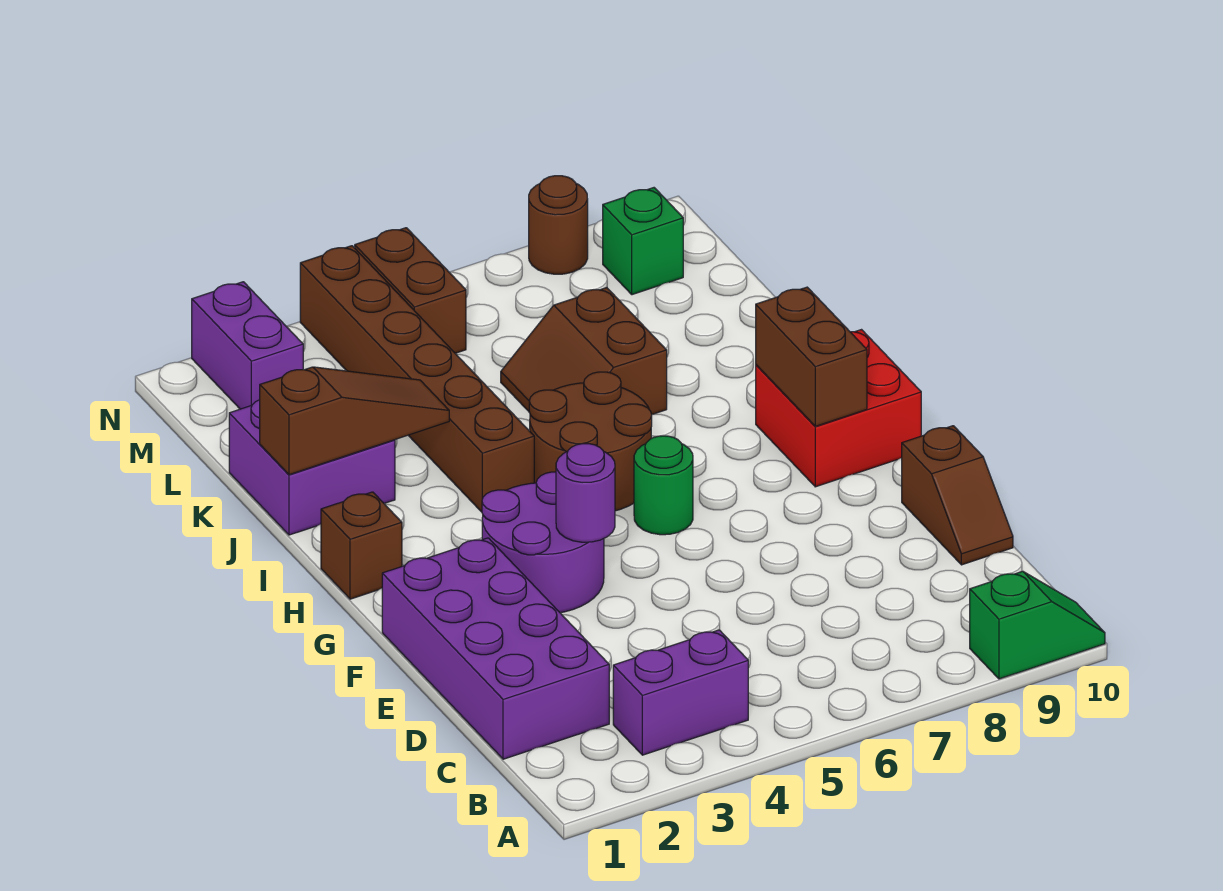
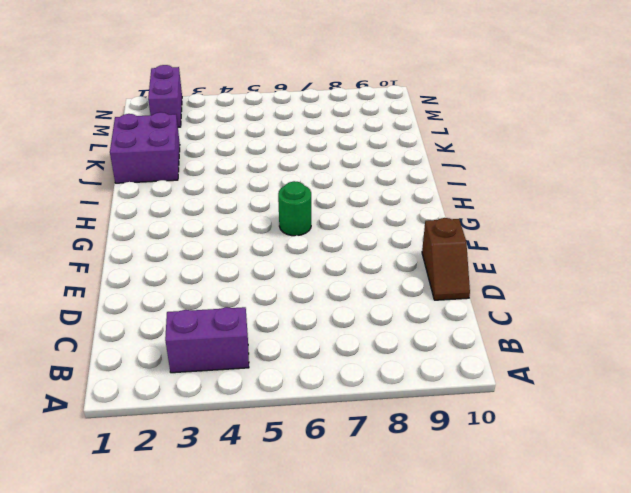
none -> green slope A9:A10 level 1 top 9
none -> purple brick C1:F2 level 1
none -> purple round brick F3:G4 level 1

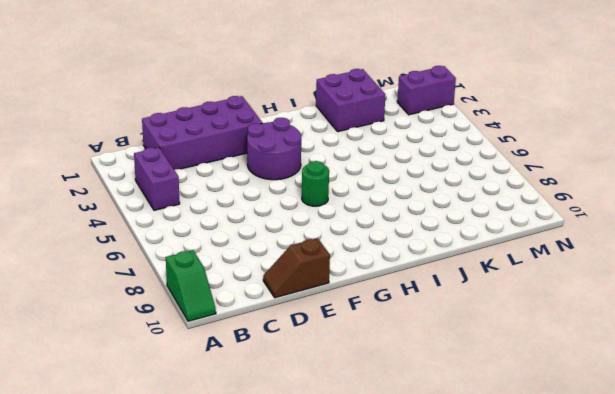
none -> red brick G9:H10 level 1
none -> brown brick H1 level 1
none -> brown round brick H5:I6 level 1

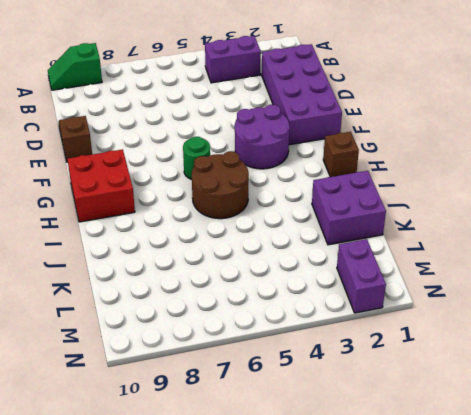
none -> brown brick I4:N4 level 1
none -> brown slope J6:K7 level 1 top 7
none -> brown brick M5:N5 level 1

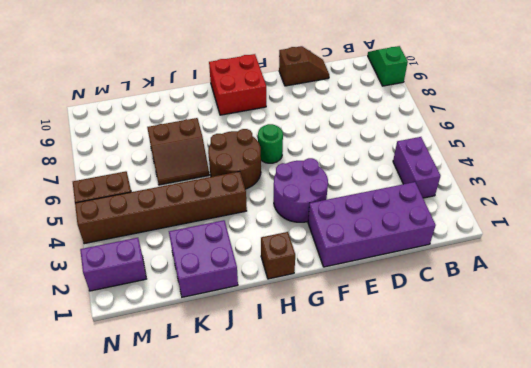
none -> green brick M9 level 1
none -> brown round brick N8 level 1
none -> purple round brick F4 level 2

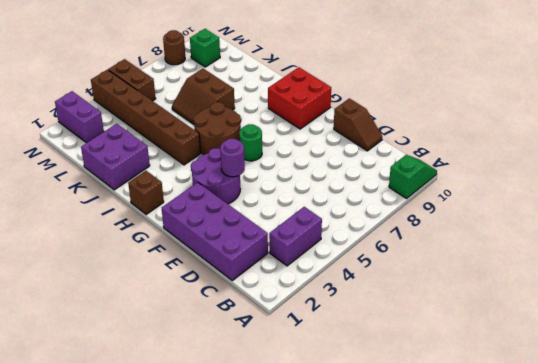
none -> brown brick G9:H9 level 2
none -> brown slope J1:J3 level 2 top 1

